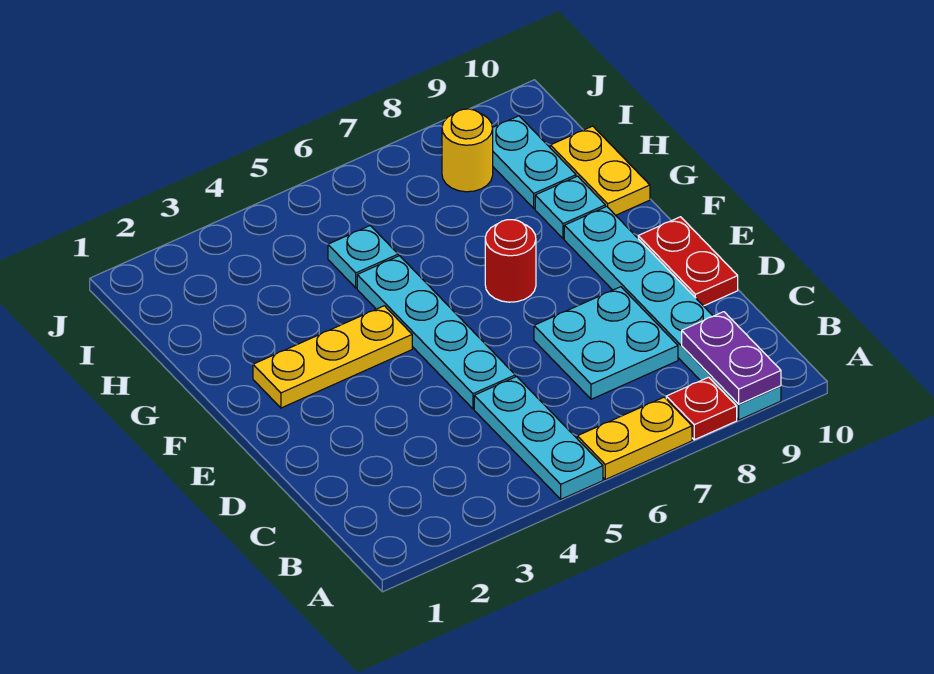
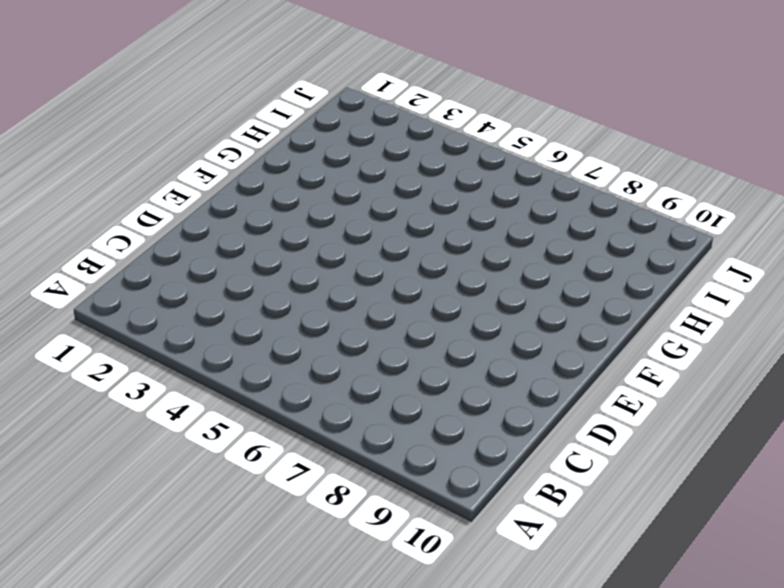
none -> cyan plate A5:C5 level 1
none -> yellow plate A6:A7 level 1
none -> red plate A8 level 1

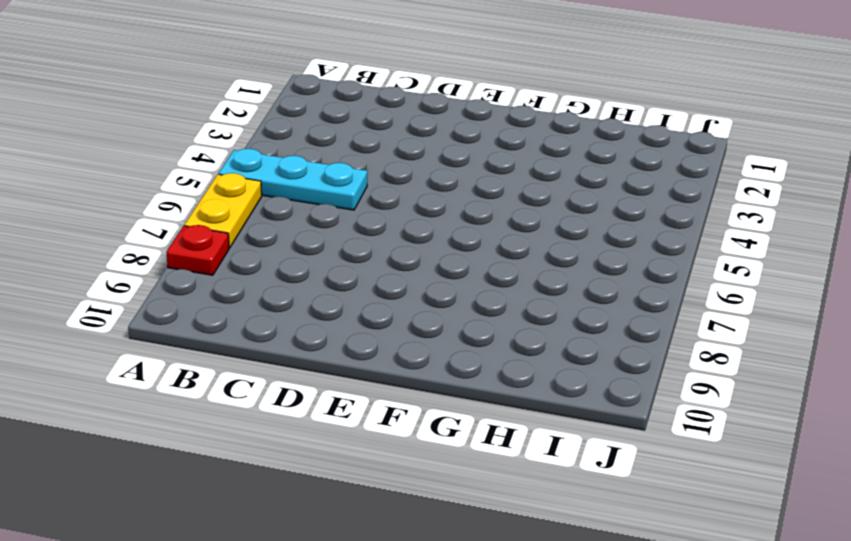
none -> cyan plate A9:F9 level 1
none -> cyan plate C7:D8 level 1
none -> cyan plate D5:G5 level 1

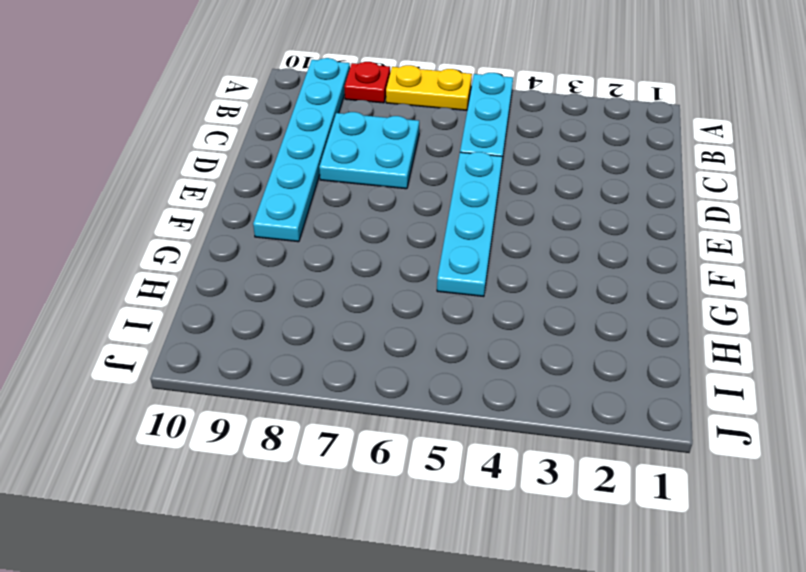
none -> red plate D10:E10 level 1
none -> yellow plate F2:F4 level 1
none -> red round brick F7 level 1

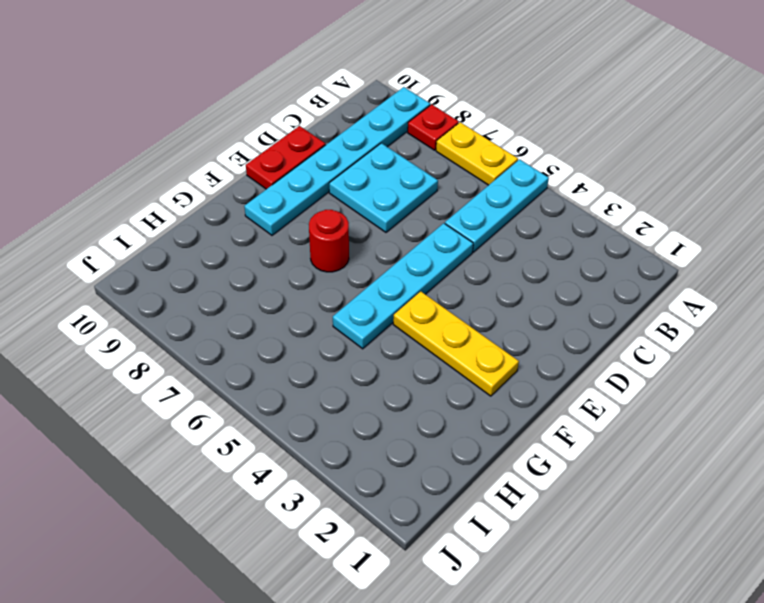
none -> cyan plate G9 level 1
none -> yellow plate G10:H10 level 1
none -> cyan plate H5 level 1

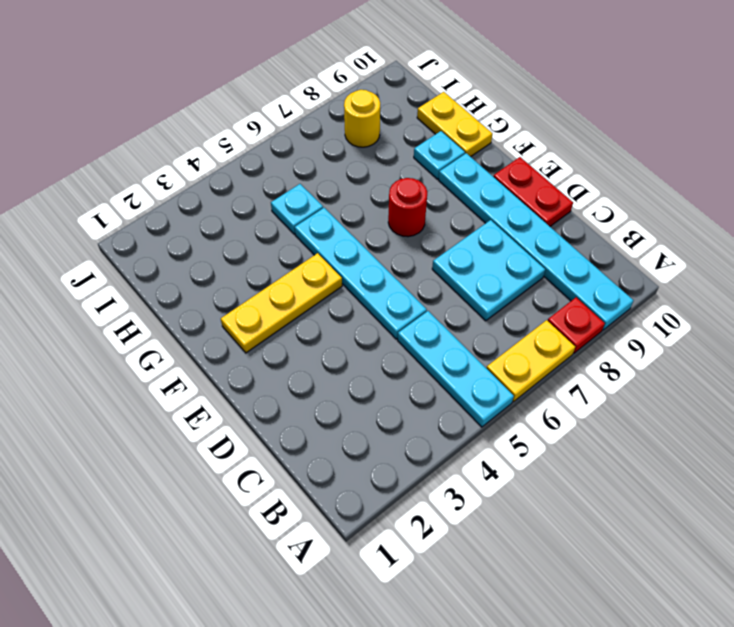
none -> cyan plate H9:I9 level 1
none -> purple plate A9:B9 level 2

